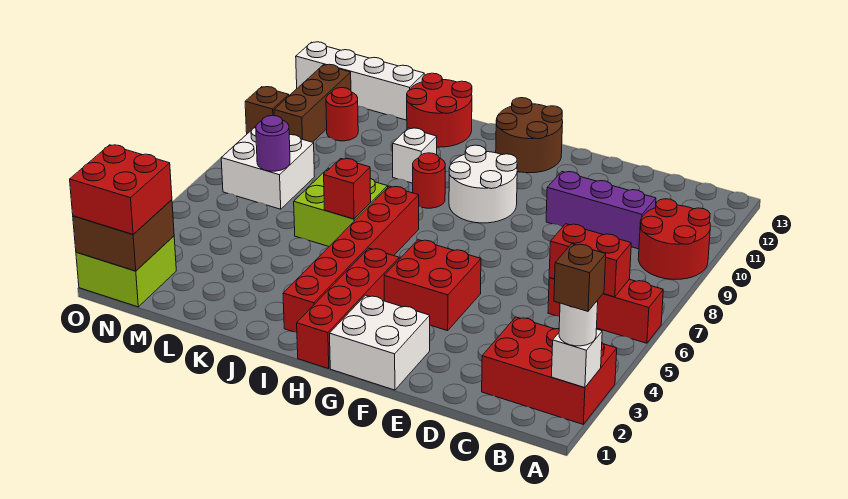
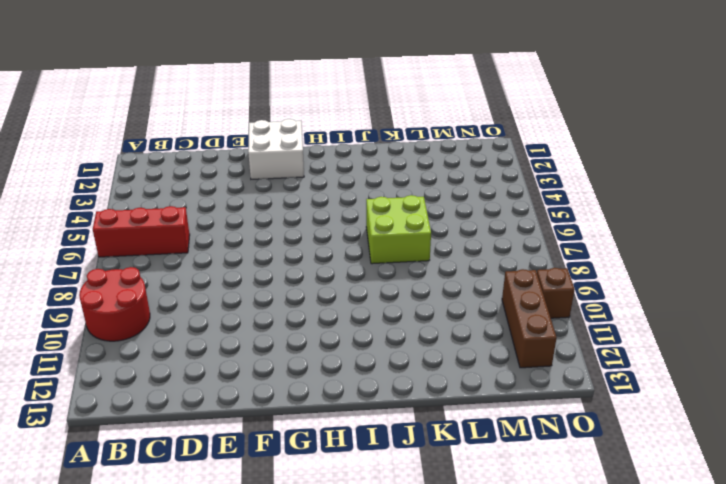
none -> red brick A2:C3 level 1
none -> purple brick C10:E10 level 1
none -> red brick F4:G5 level 1

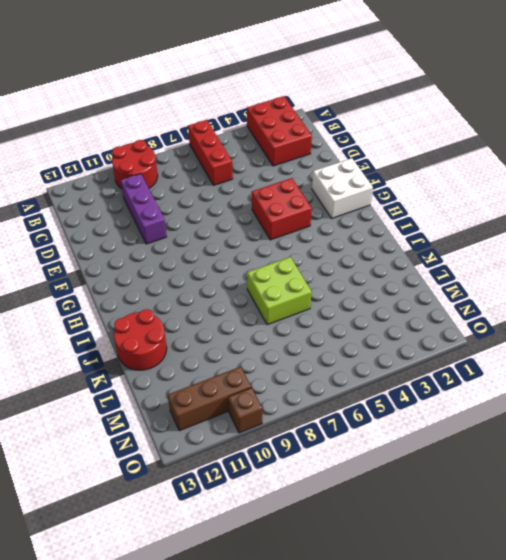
none -> white round brick G9:H10 level 1
none -> brown round brick G12:H13 level 1
none -> red brick H1:H4 level 1

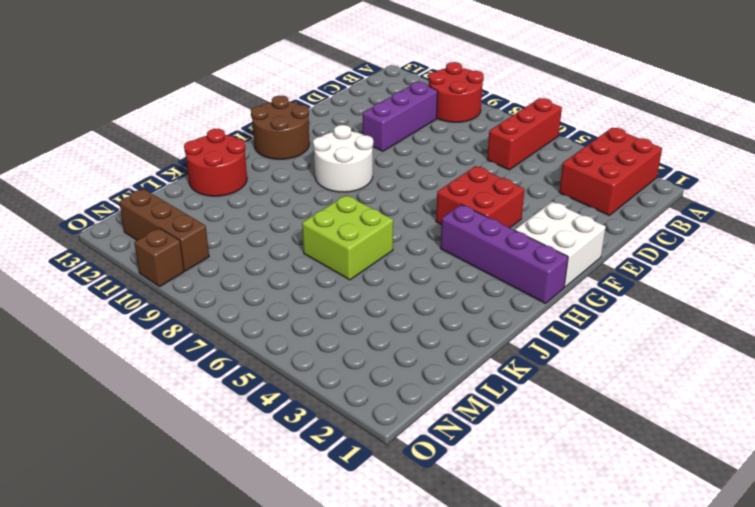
purple brick H1:H4 level 1 -> red brick H1:H4 level 1
none -> red brick I2:I7 level 1
none -> red round brick I9 level 1
none -> white brick J10 level 1

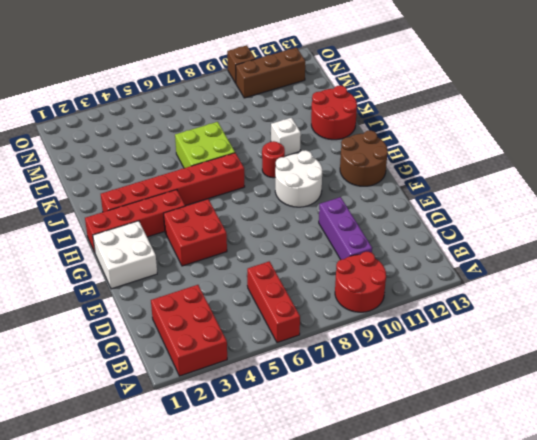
none -> white brick L13:O13 level 1
none -> white brick M7:N8 level 1
none -> red round brick M11 level 1

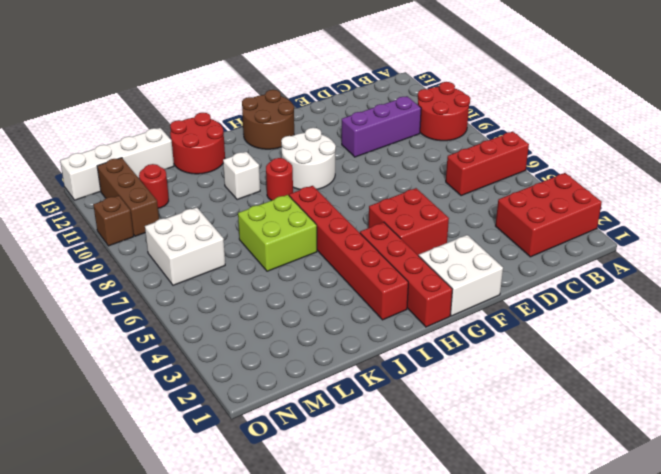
none -> lime brick N1:O2 level 1
none -> white brick A2 level 2
none -> red brick B6:C6 level 2

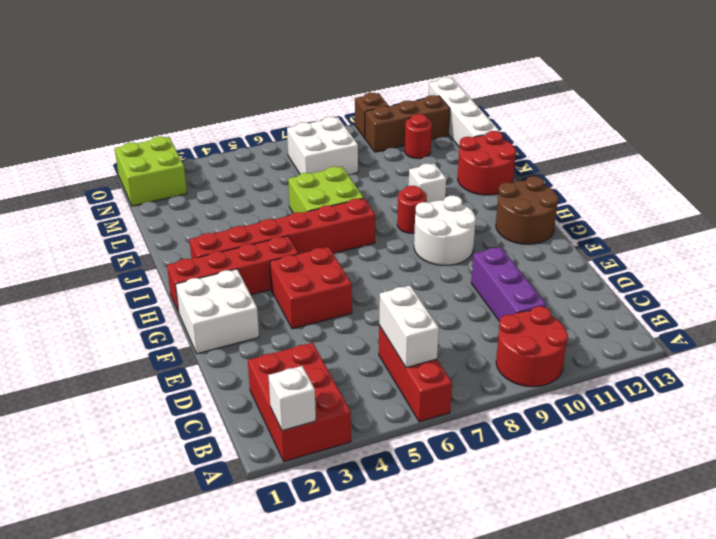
white brick B6:C6 level 2 -> red brick B6:C6 level 2
none -> red brick J6 level 2
none -> purple round brick M7 level 2
none -> brown brick N1:O2 level 2

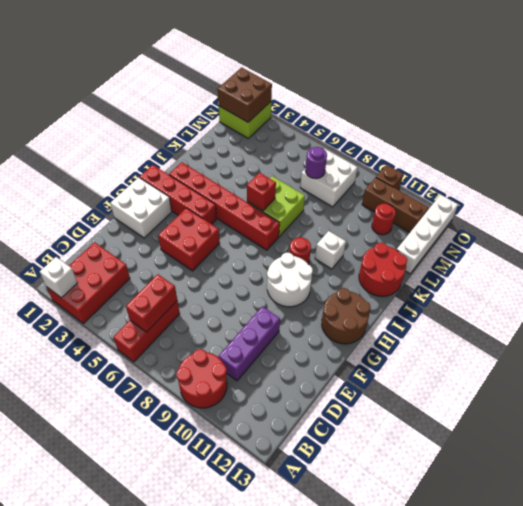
none -> white round brick A2 level 3
none -> red brick N1:O2 level 3
none -> brown brick A2 level 4

